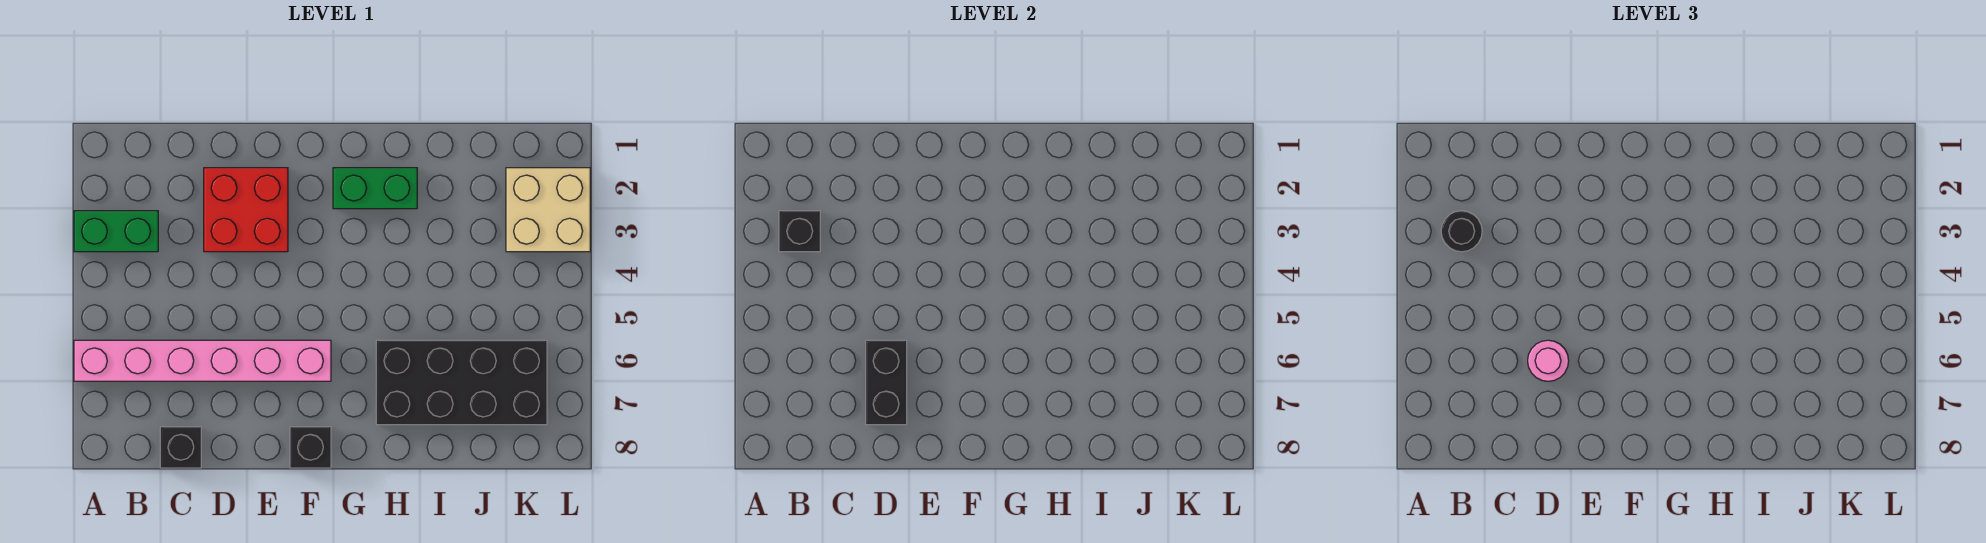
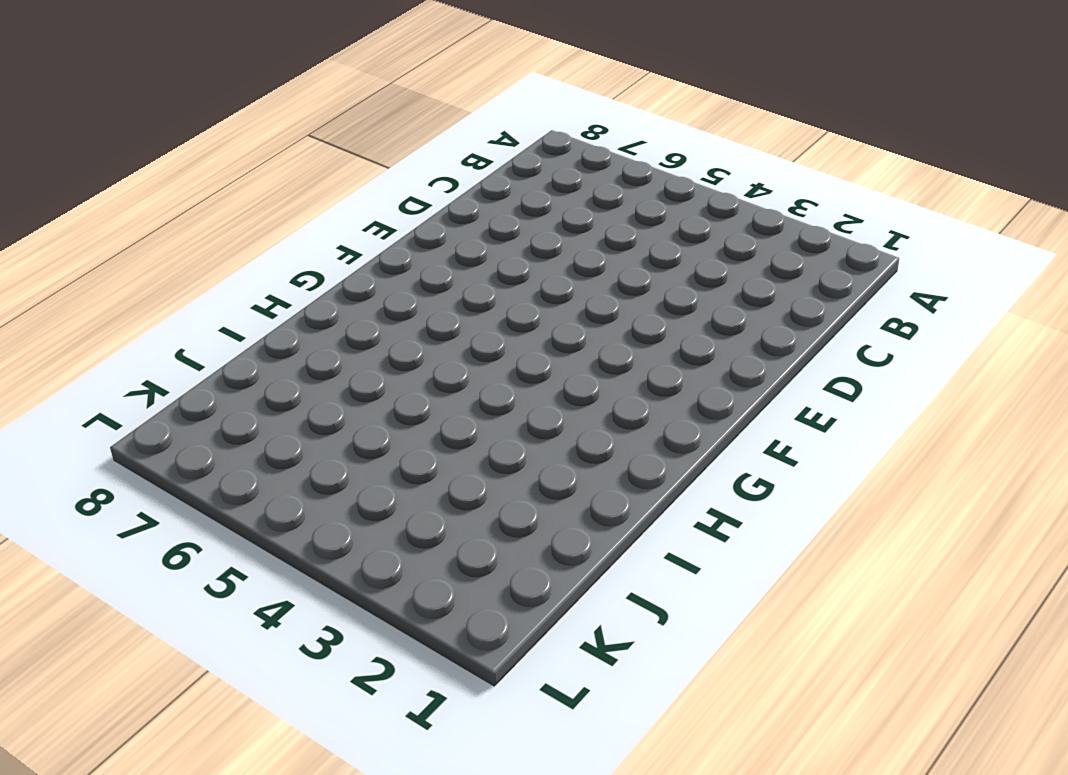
none -> green brick A3:B3 level 1
none -> pink brick A6:F6 level 1
none -> black brick C8 level 1

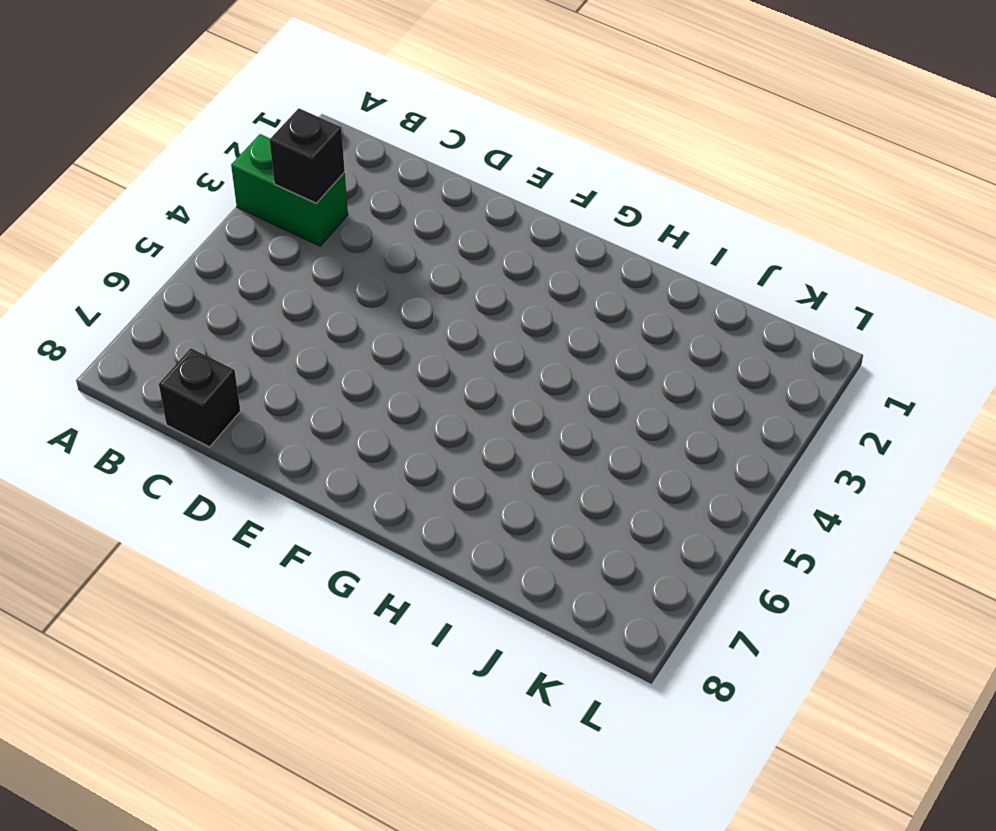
none -> pink brick A6:F6 level 1
none -> red brick D2:E3 level 1
none -> black brick F8 level 1

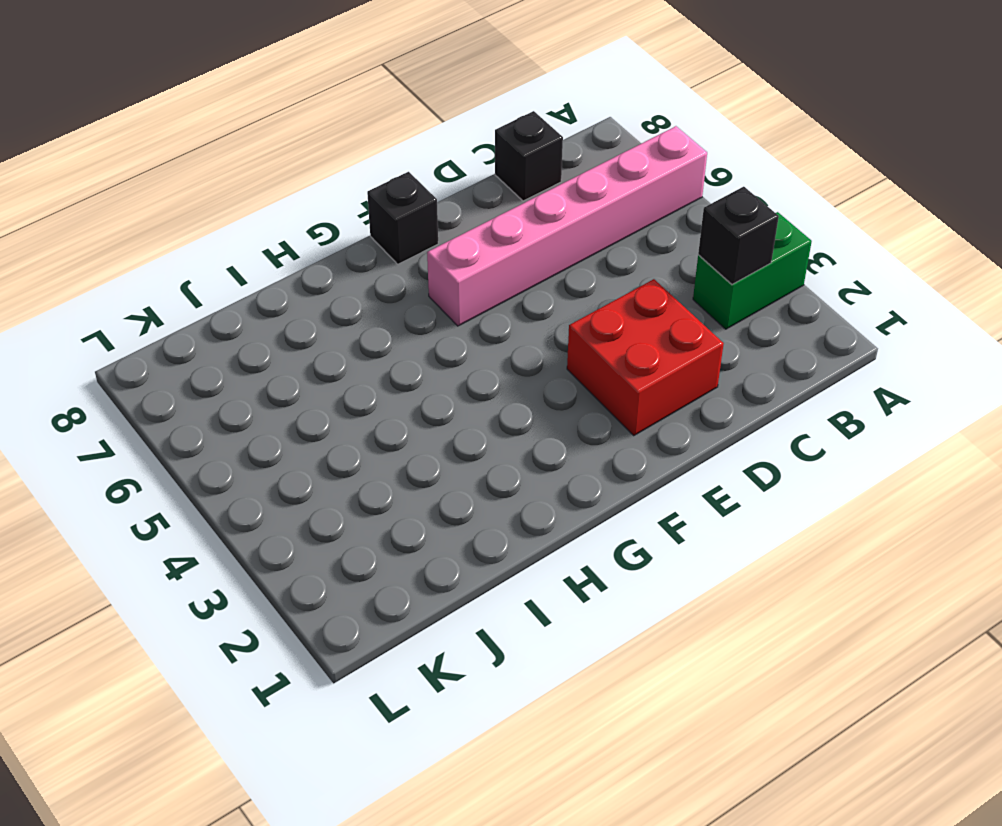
none -> green brick G2:H2 level 1
none -> black brick H6:K7 level 1
none -> tan brick K2:L3 level 1

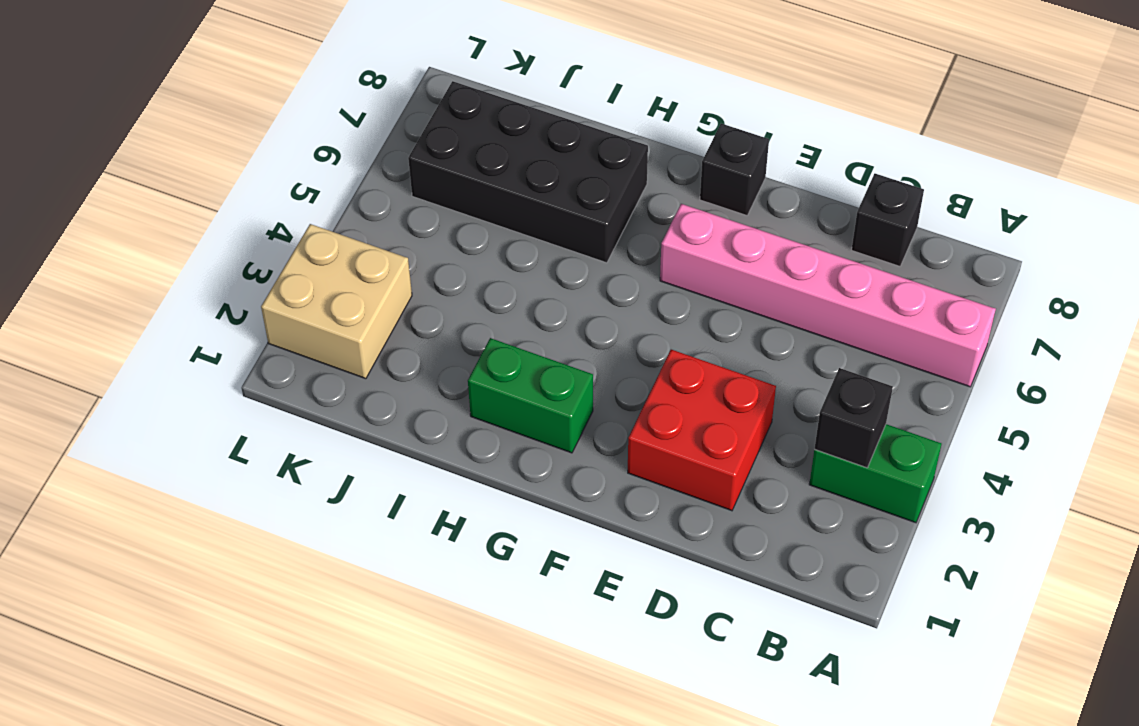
none -> black brick D6:D7 level 2
none -> black round brick B3 level 3
none -> pink round brick D6 level 3

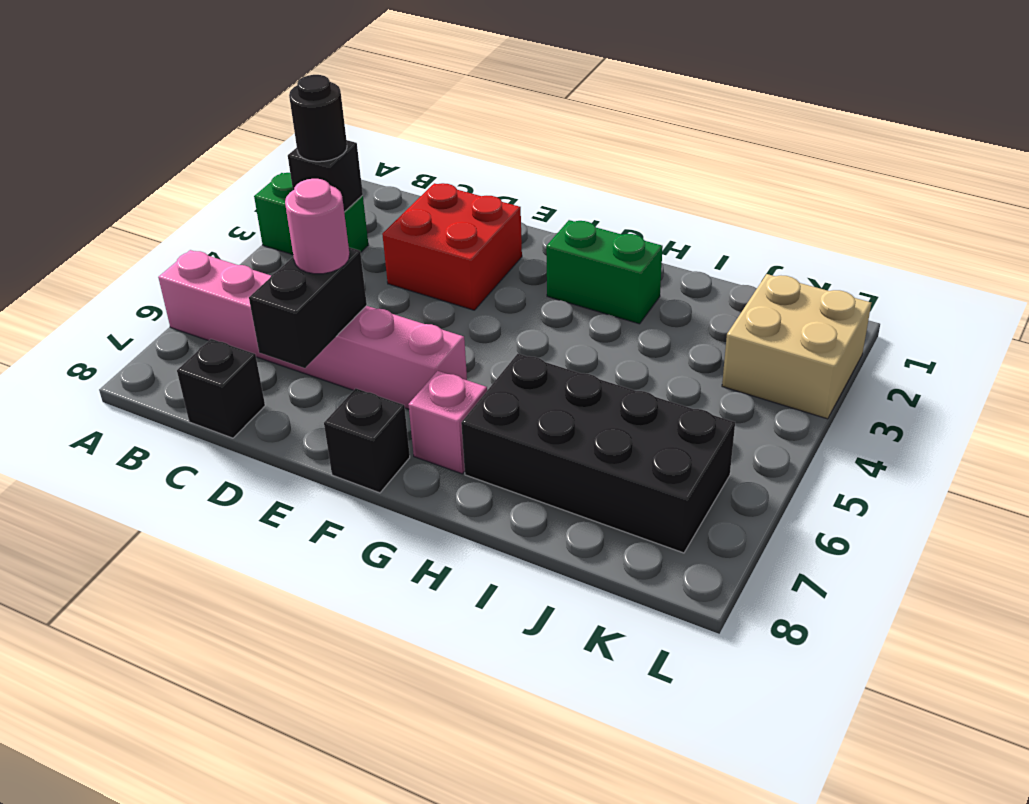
pink brick G7 level 1 -> none

